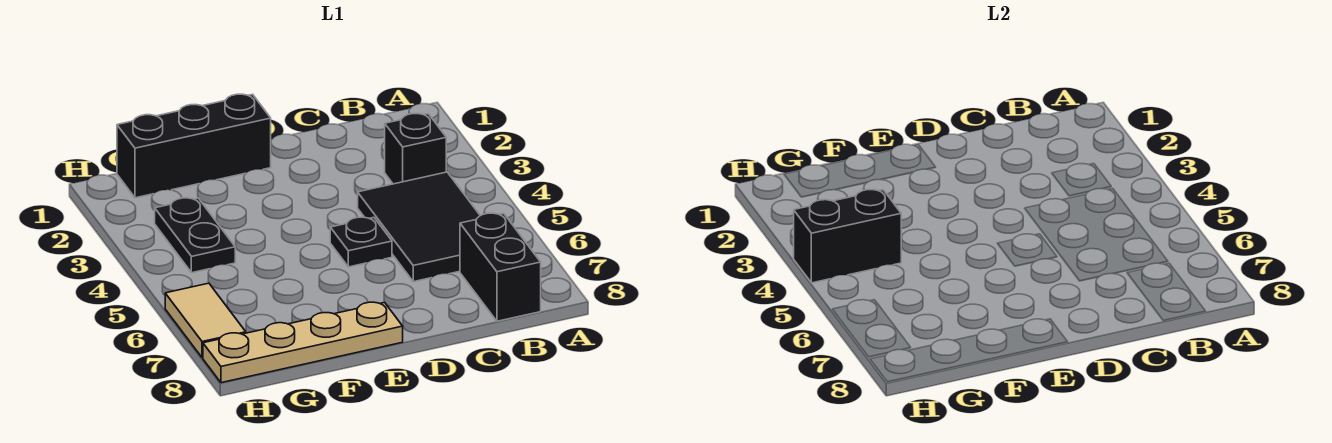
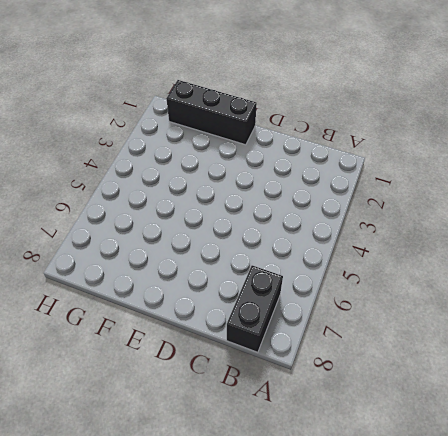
none -> black brick B3 level 1
none -> black tile B4:C6 level 1

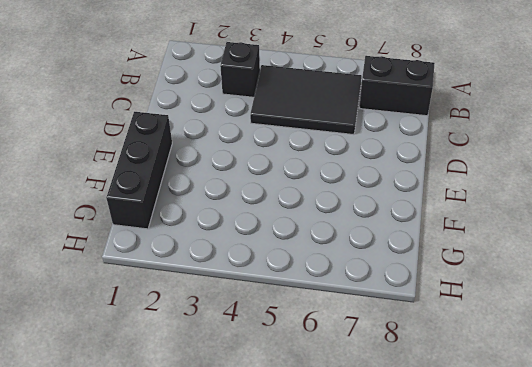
none -> black plate D5 level 1
none -> tan plate E8:H8 level 1

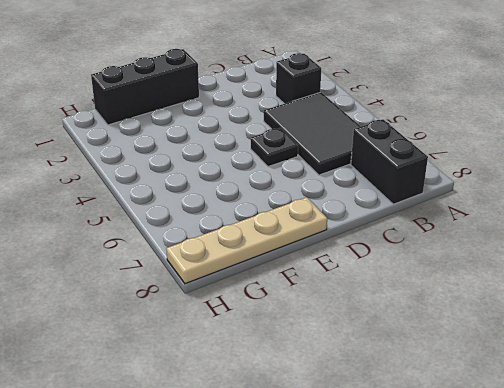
none -> black plate G3:G4 level 1
none -> tan tile H6:H7 level 1

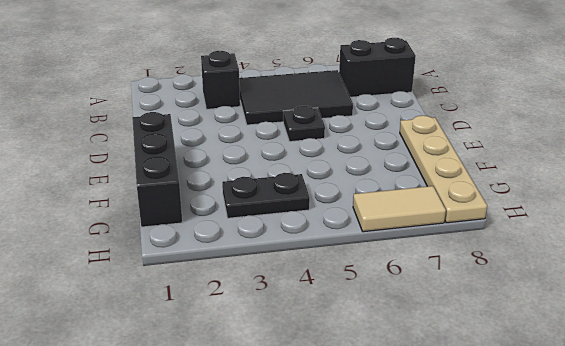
none -> black brick G4:H4 level 2

